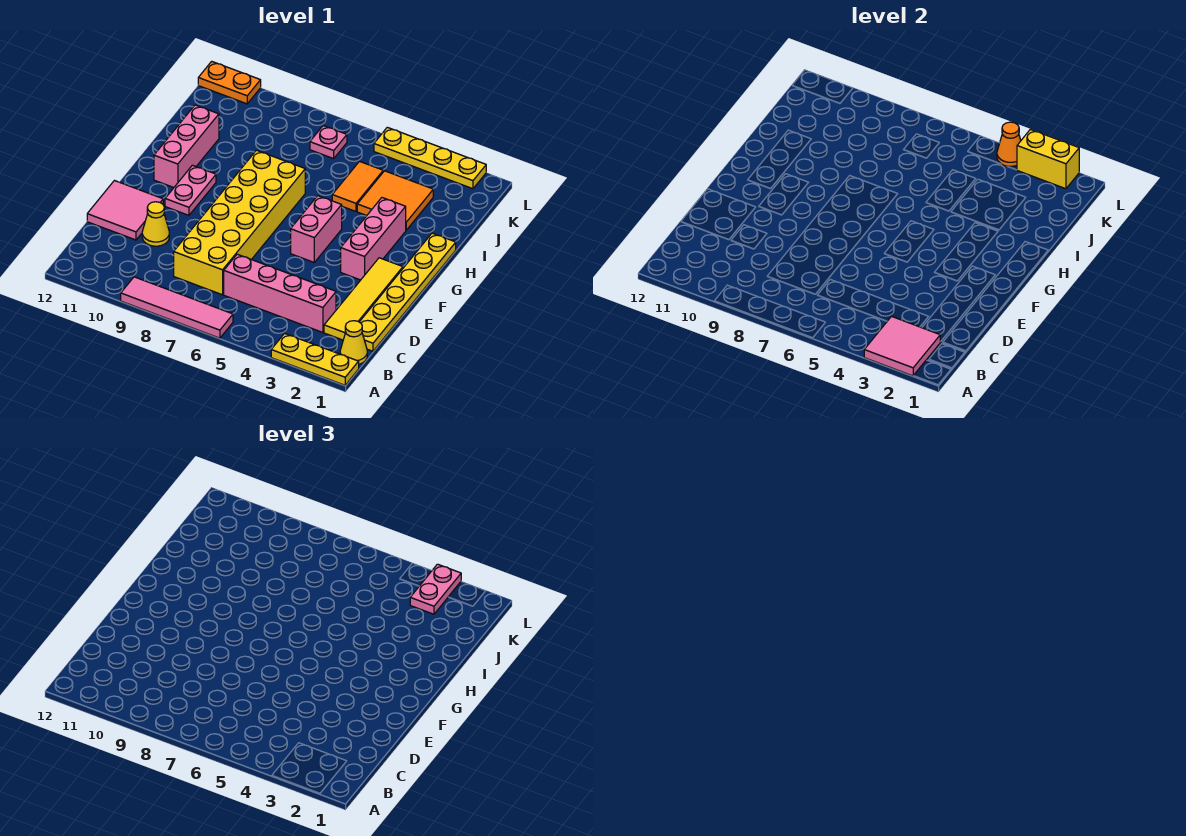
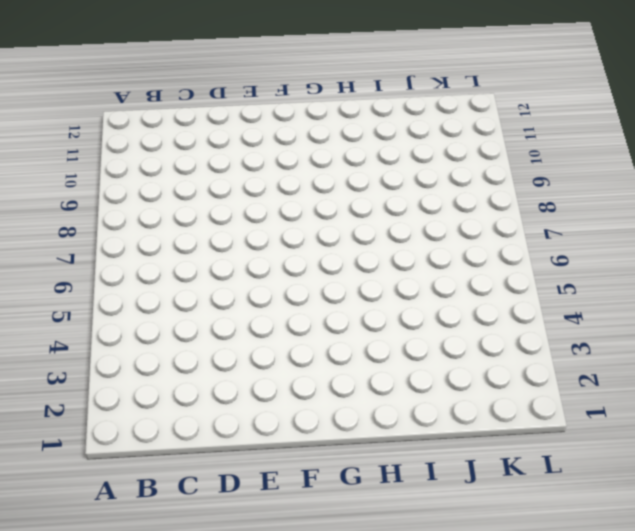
none -> yellow plate A1:A3 level 1
none -> pink tile A6:A9 level 1
none -> yellow cone B1 level 1

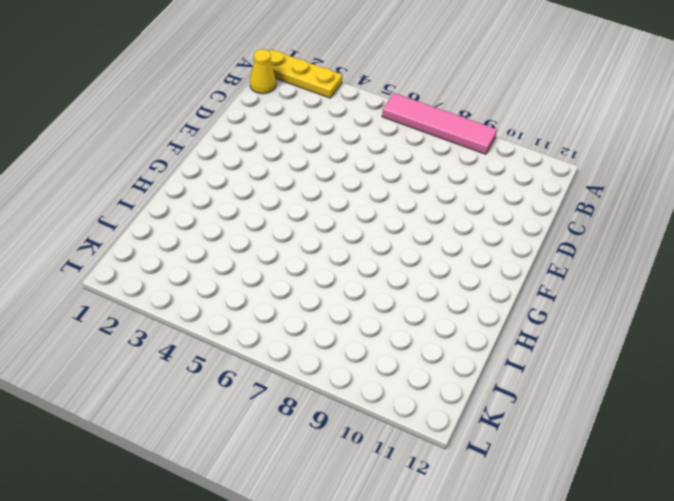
none -> yellow plate C1:H1 level 1
none -> yellow tile C2:F2 level 1
none -> pink brick C3:C6 level 1

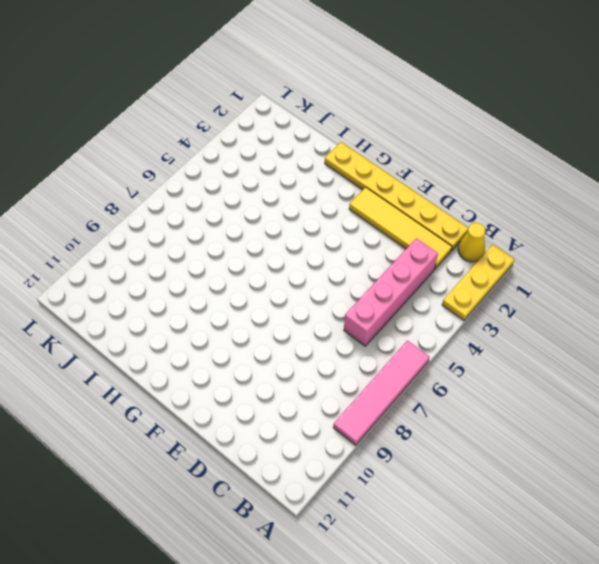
none -> yellow brick C7:H8 level 1
none -> yellow cone D10 level 1
none -> pink tile D11:E12 level 1

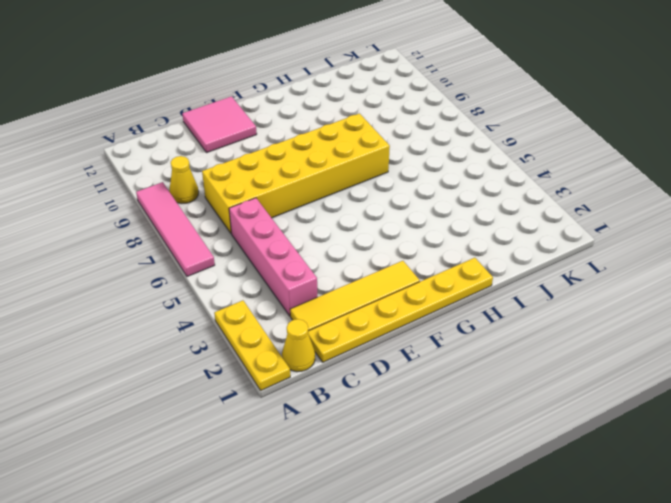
yellow cone B9 level 1 -> yellow cone D10 level 1
none -> pink brick F3:H3 level 1
none -> pink brick F5:G5 level 1
none -> pink plate F10:G10 level 1

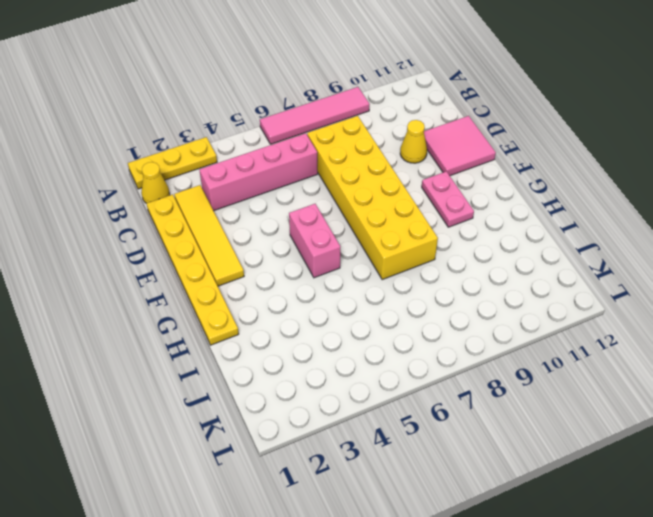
none -> pink brick F3:H3 level 1
none -> pink brick G11:I11 level 1
none -> orange tile I3:J4 level 1

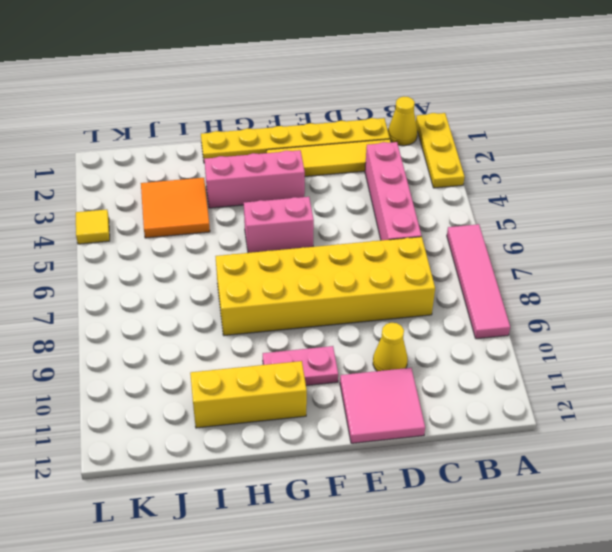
yellow brick G11:I11 level 1 -> pink brick G11:I11 level 1
yellow tile L4 level 1 -> yellow plate L2:L5 level 1
none -> orange tile I5:J5 level 1
none -> pink plate K7 level 1
none -> orange plate L11:L12 level 1

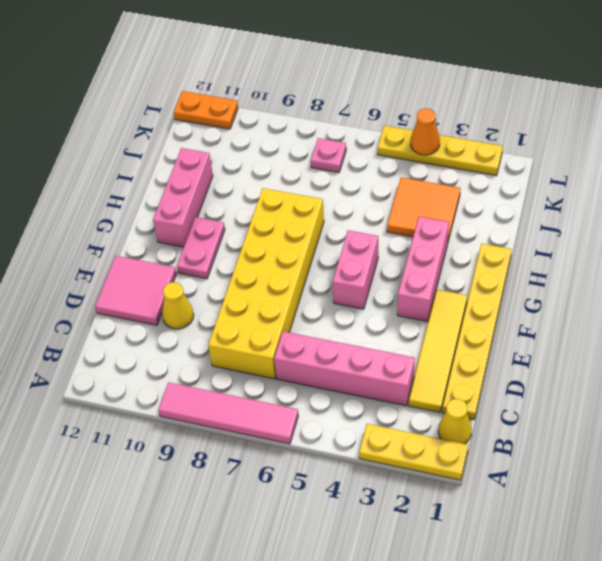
none -> orange tile I5:J5 level 1
none -> pink tile A2:B3 level 2
none -> yellow brick L2:L3 level 2

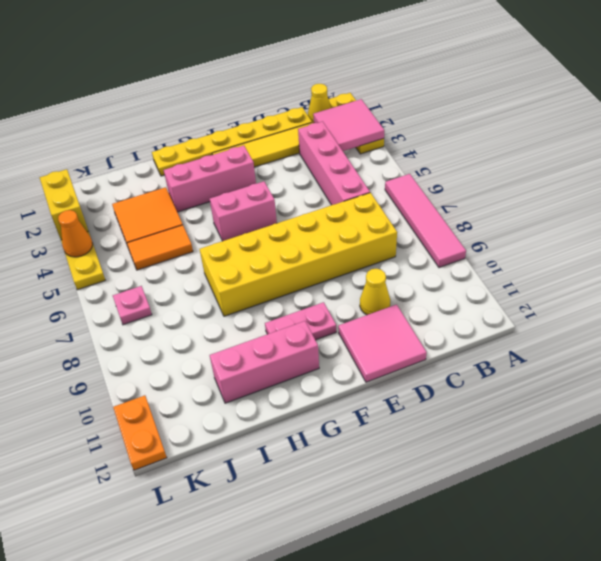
none -> pink plate K3:L3 level 3

